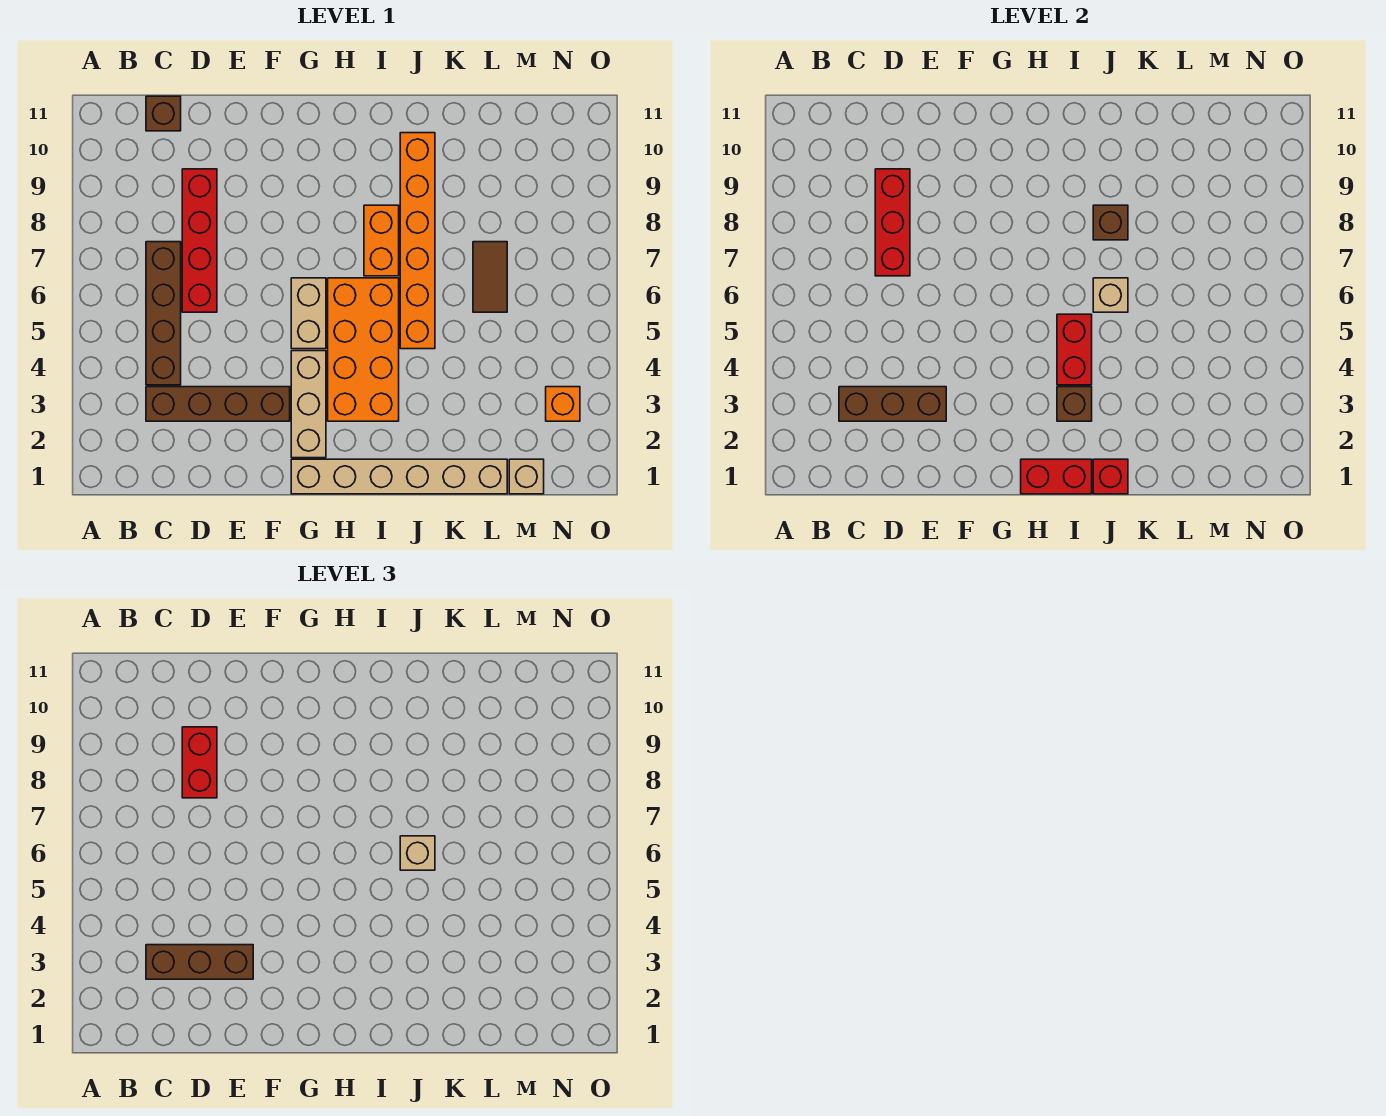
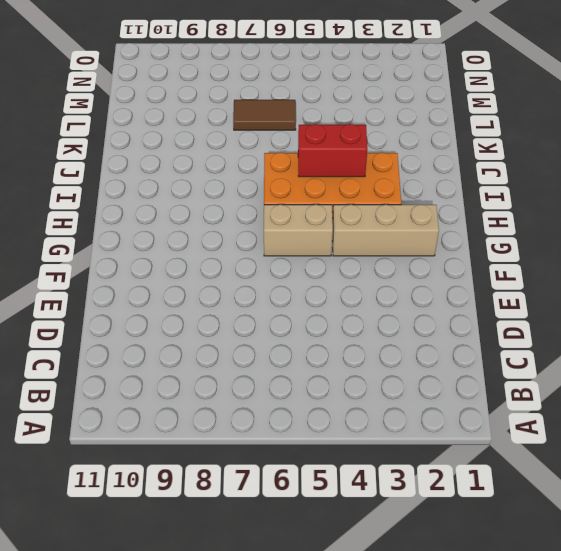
none -> brown brick C3:F3 level 1
none -> brown brick C4:C7 level 1
none -> brown brick C11 level 1

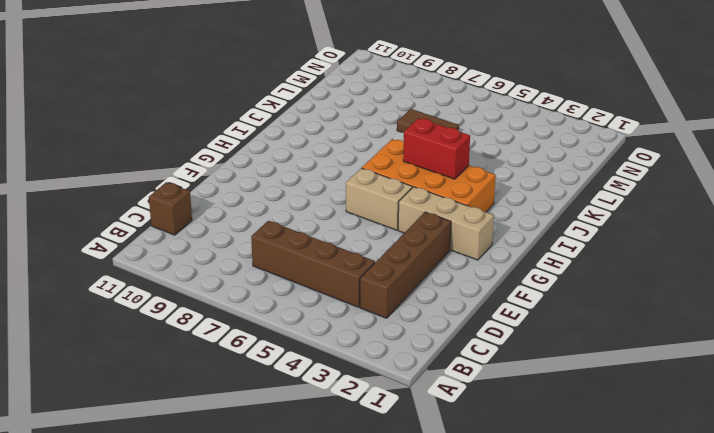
none -> red brick D6:D9 level 1
none -> tan brick G1:L1 level 1
none -> orange brick I7:I8 level 1

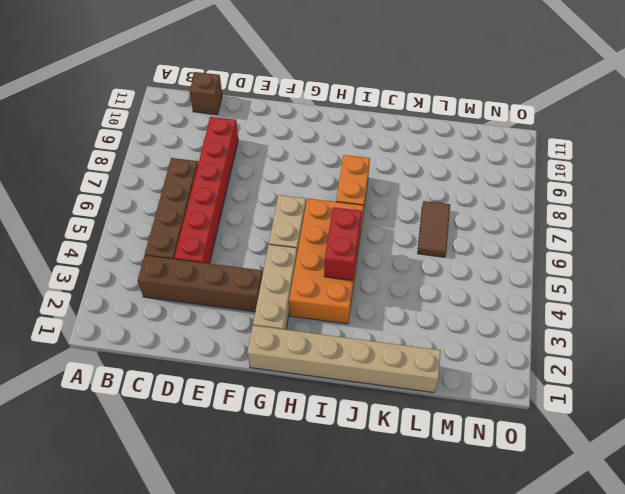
red brick D4:D9 level 1 -> red brick D6:D9 level 1
none -> orange brick J5:J10 level 1
none -> tan brick M1 level 1
none -> orange brick N3 level 1

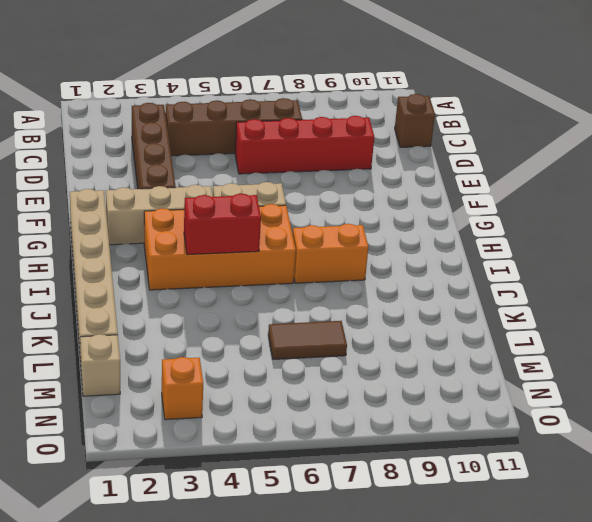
none -> orange brick J5:J10 level 1
none -> brown brick C3:E3 level 2
none -> red brick D7:D9 level 2

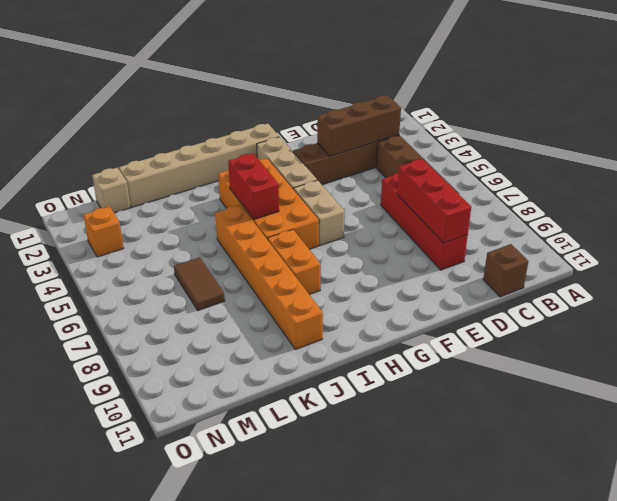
none -> red brick H1:I1 level 2
none -> brown brick I3 level 2
none -> red brick J1 level 2

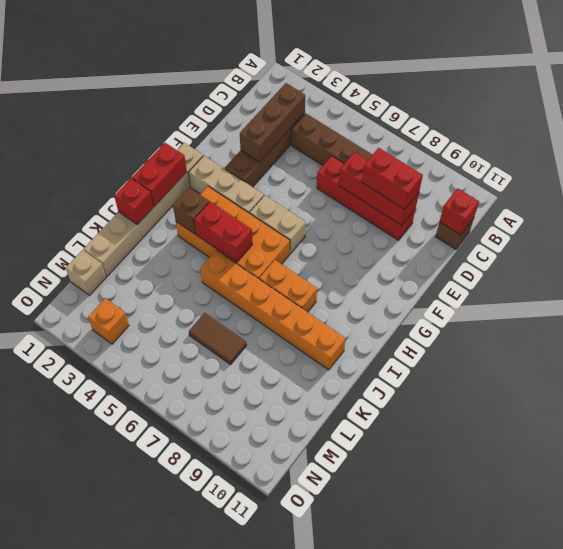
red brick C11 level 2 -> none
none -> tan brick J6 level 2
none -> brown brick J8 level 2
none -> brown brick C3:E3 level 3

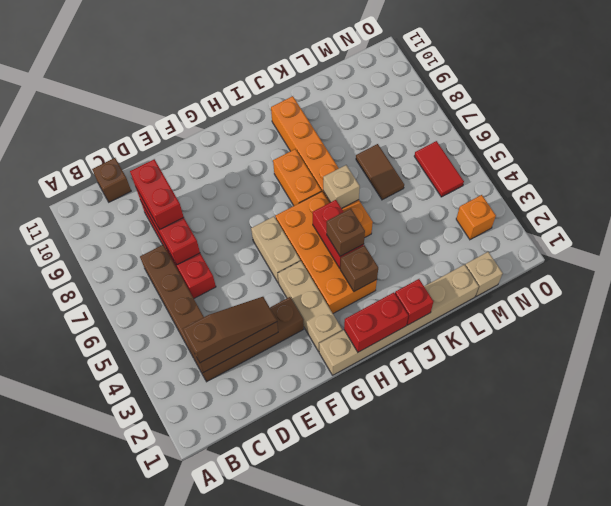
brown slope C3:E3 level 3 top C -> brown brick C3:E3 level 3
brown brick I4 level 3 -> brown brick J8 level 2
red tile N5:N6 level 1 -> none
none -> tan brick J6 level 3

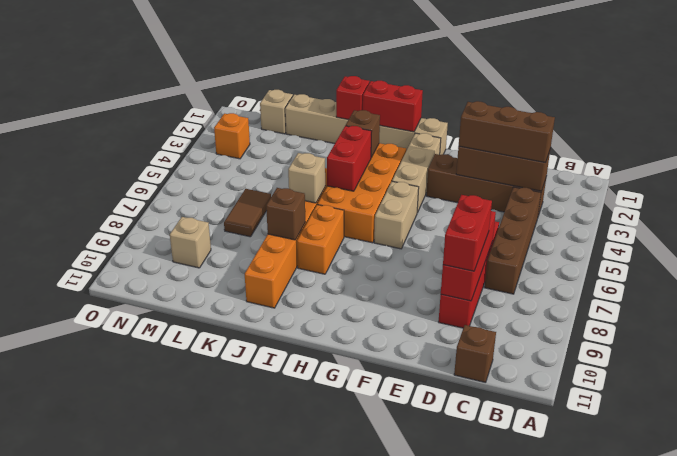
tan brick M9 level 1 -> tan brick J6 level 3

